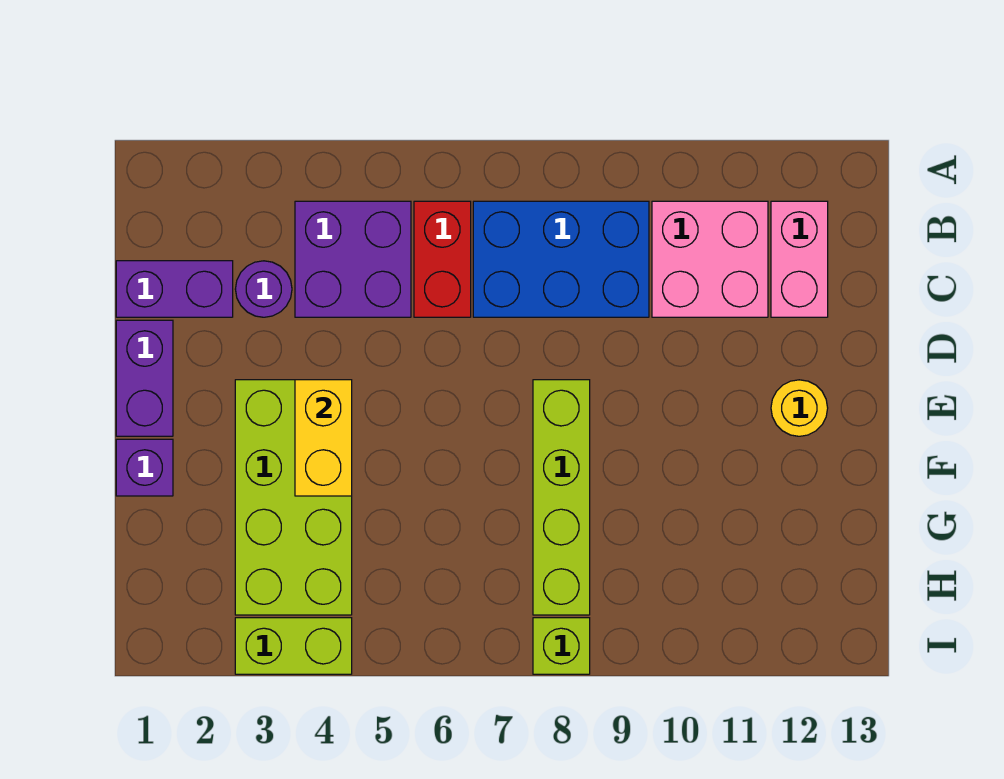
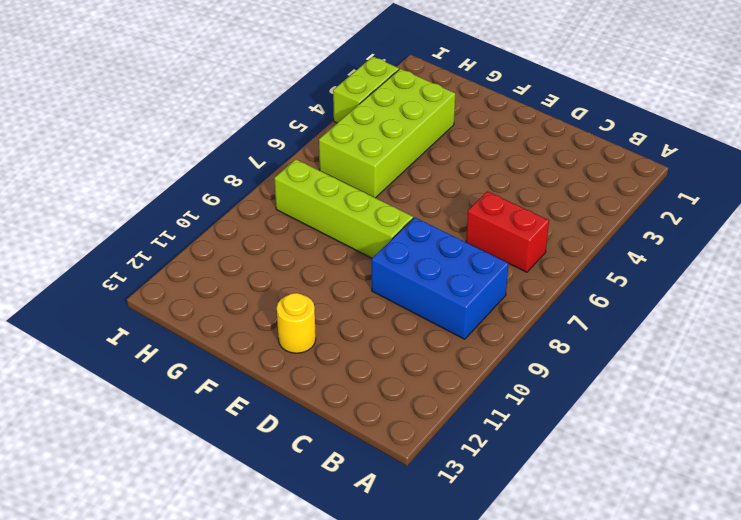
blue brick B8:D9 level 1 -> blue brick B7:C9 level 1
lime brick G3:H6 level 1 -> lime brick E3:H4 level 1
none -> purple brick B4:C5 level 1
none -> pink brick B10:C11 level 1
none -> pink brick B12:C12 level 1

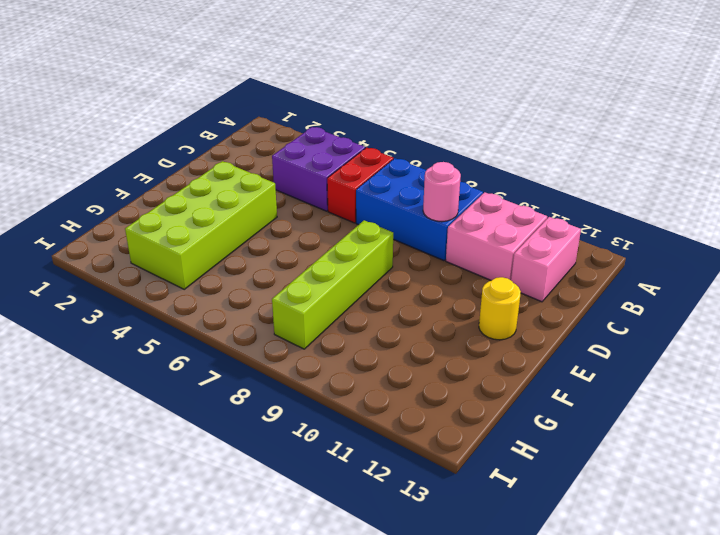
pink round brick C9 level 2 -> none
none -> purple brick C1:C2 level 1
none -> purple round brick C3 level 1
none -> purple brick D1:E1 level 1

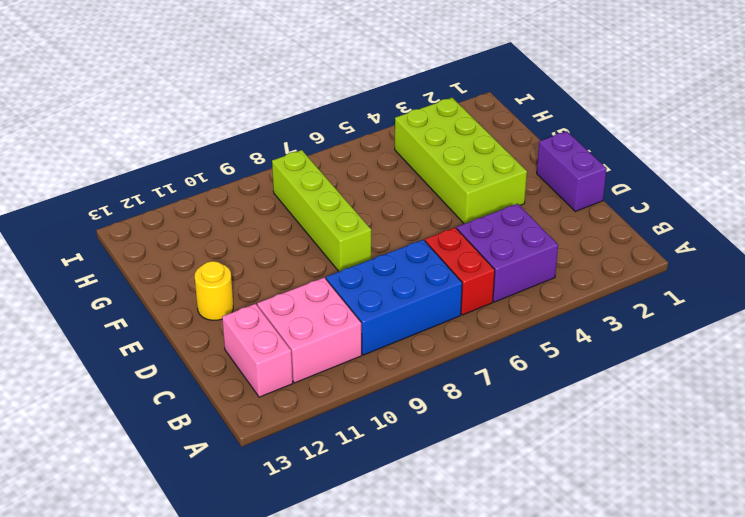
none -> purple brick C1:C2 level 1
none -> purple round brick C3 level 1
none -> purple brick F1 level 1

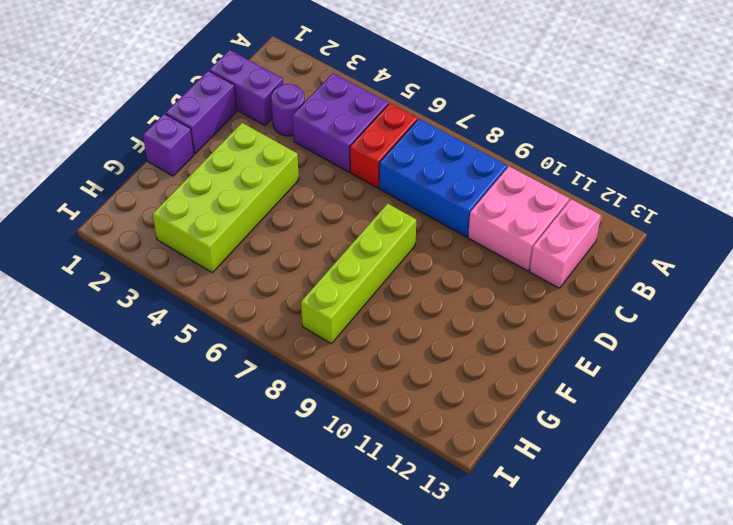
none -> yellow round brick E12 level 1
none -> lime brick I3:I4 level 1
none -> lime brick I8 level 1

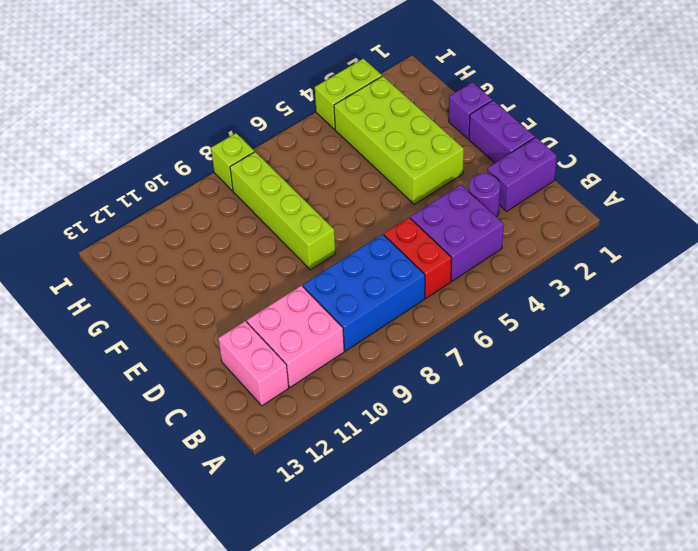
none -> yellow round brick E12 level 1
none -> yellow brick E4:F4 level 2

